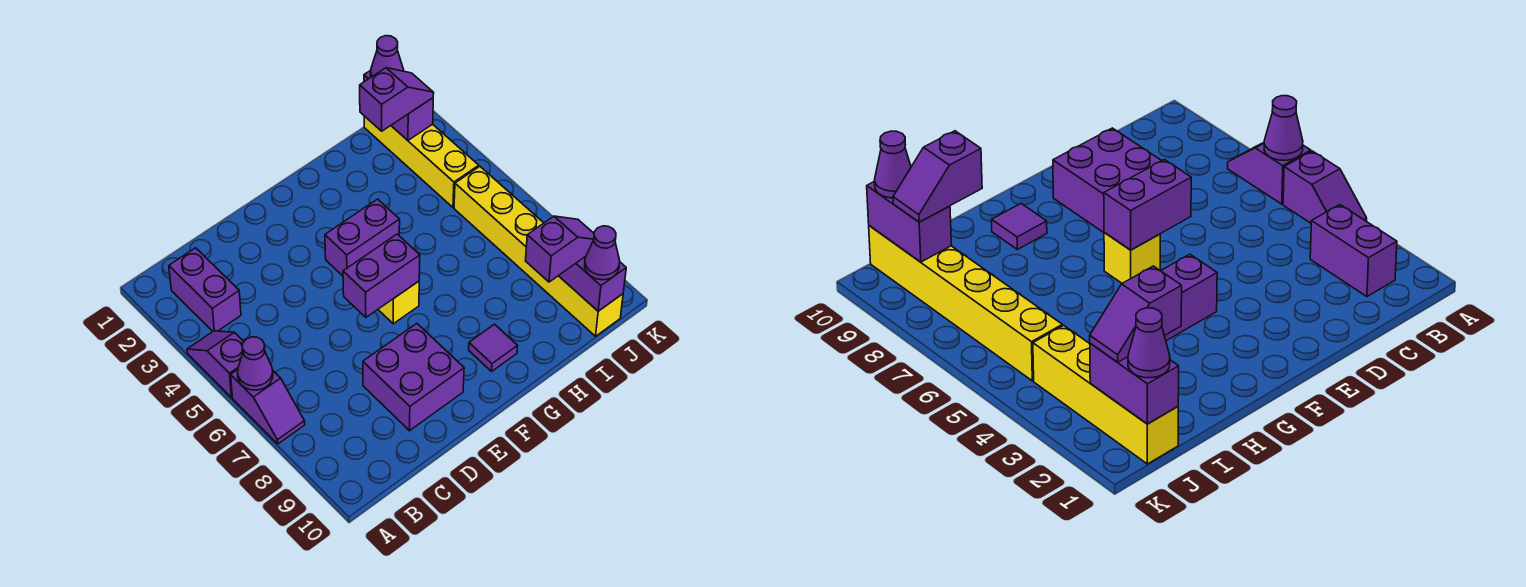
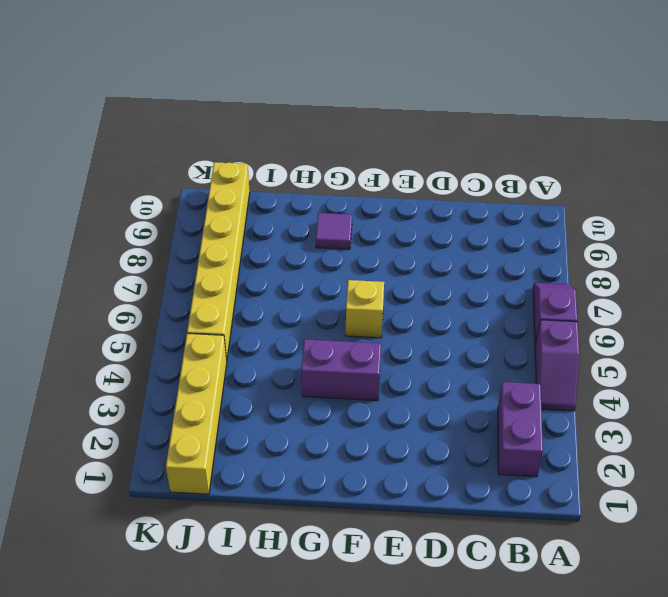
none -> purple brick D8:E9 level 1
none -> purple cone A6 level 2
none -> purple brick E6:F6 level 2

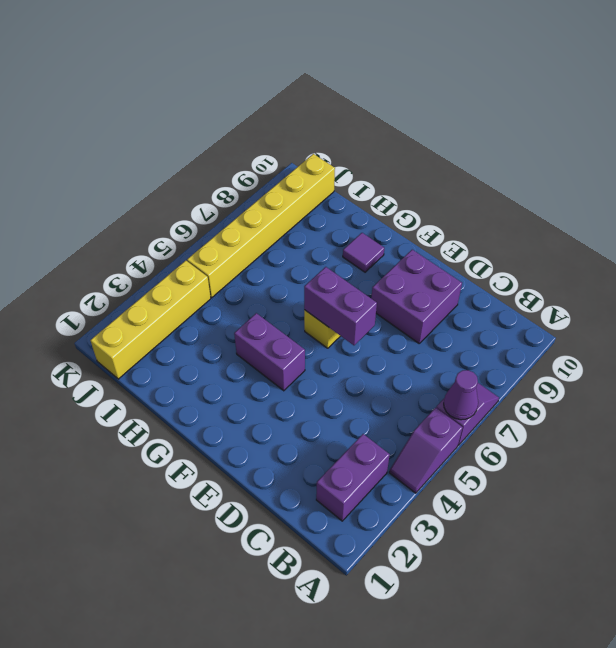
none -> purple brick J1:J2 level 2
none -> purple brick J9:J10 level 2
none -> purple slope I2:J2 level 3 top I

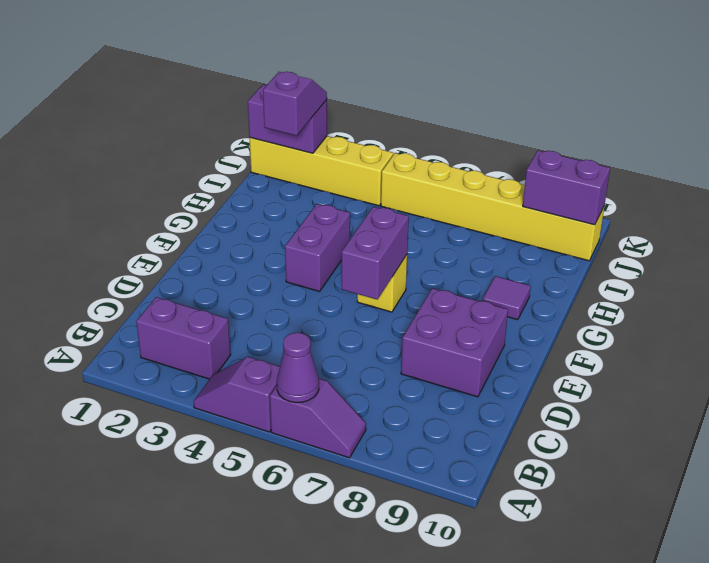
none -> purple slope I9:J9 level 3 top I
none -> purple cone J1 level 3
none -> purple cone J10 level 3

